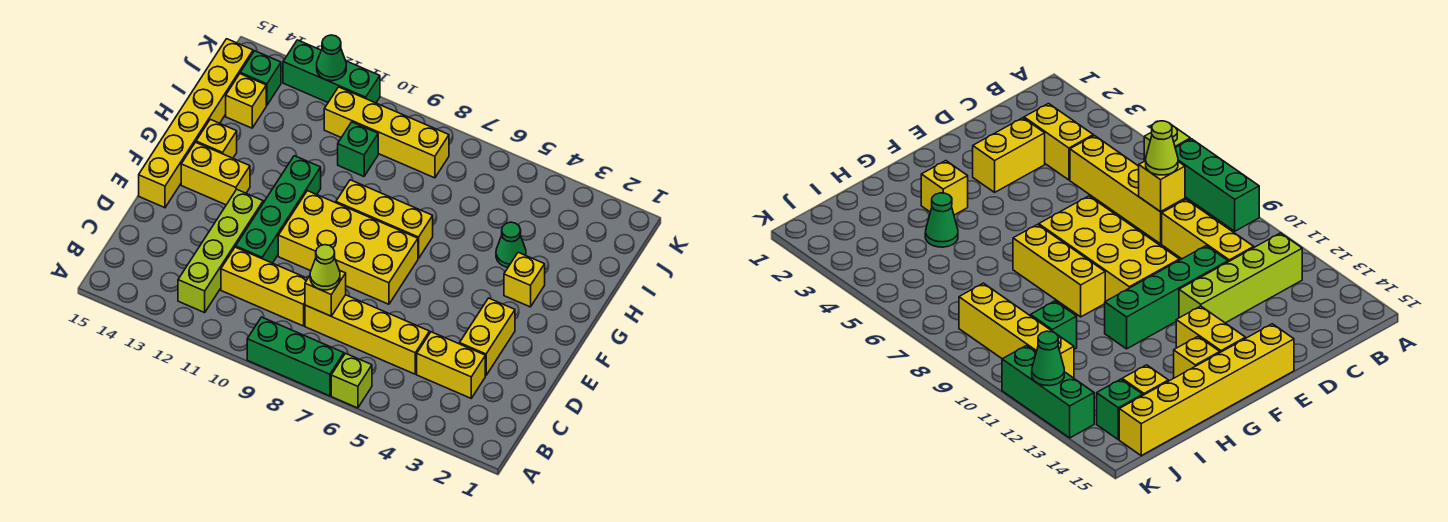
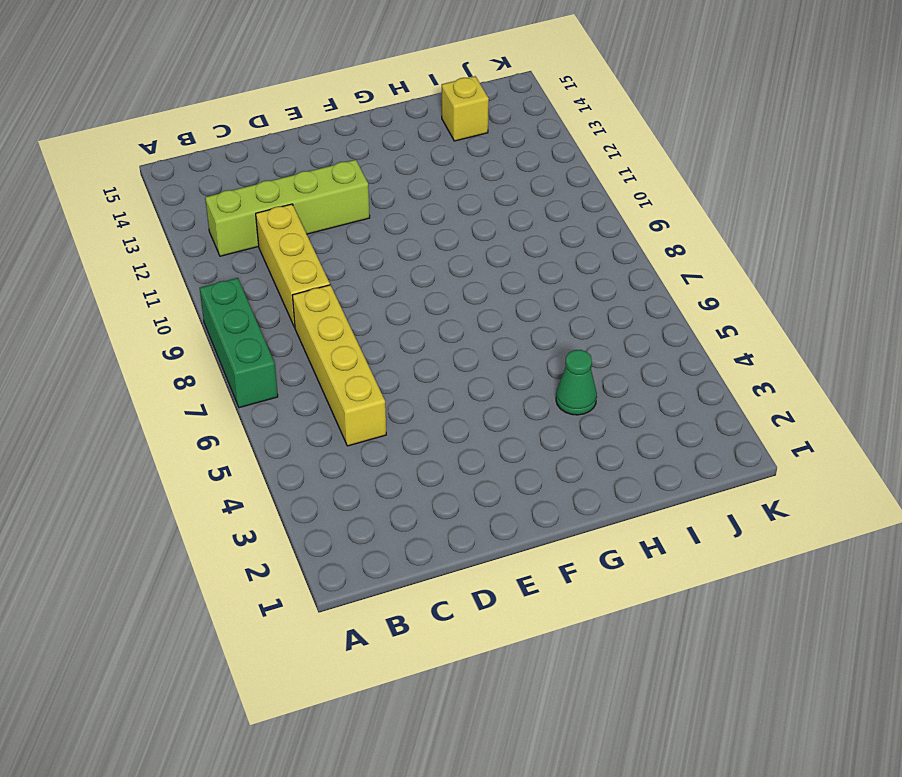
none -> lime brick A6 level 1
none -> yellow brick C3:C4 level 1
none -> yellow brick D3:E3 level 1

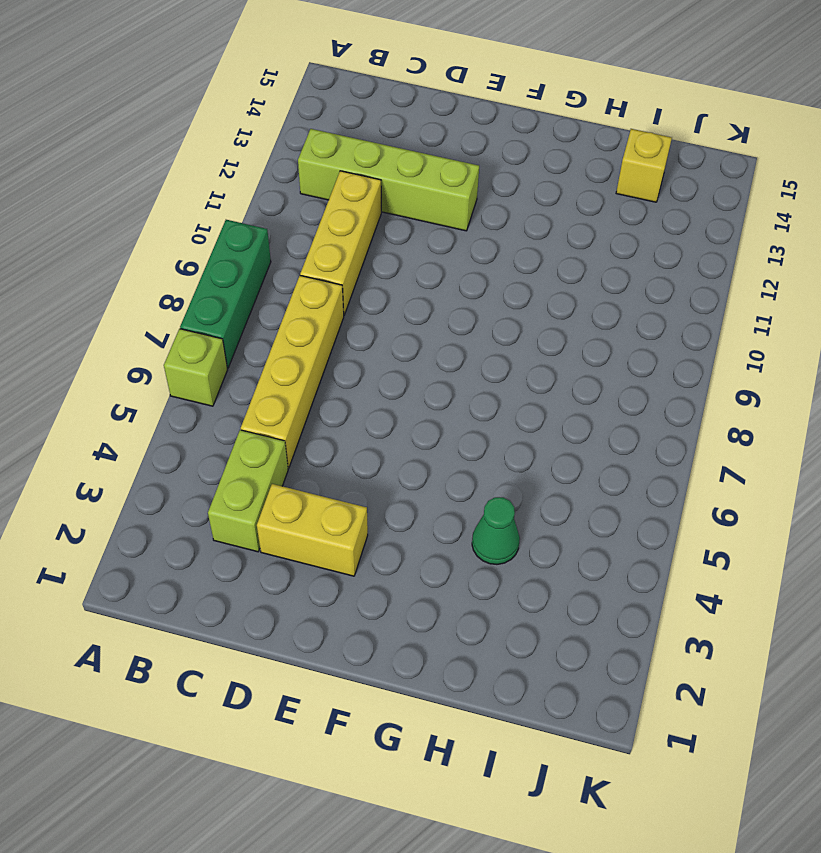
lime brick C3:C4 level 1 -> yellow brick C3:C4 level 1
none -> green brick D11:G11 level 1
none -> yellow brick E7:F10 level 1
none -> yellow brick E15:J15 level 1

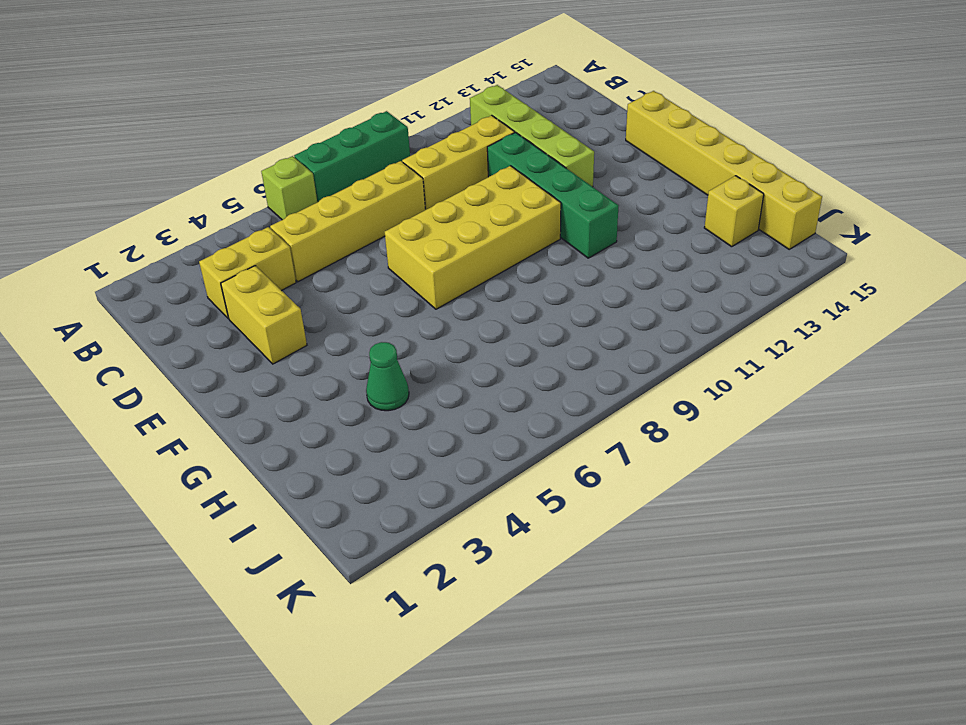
none -> yellow brick F13:F14 level 1
none -> yellow brick G3 level 1
none -> yellow brick G7:G9 level 1

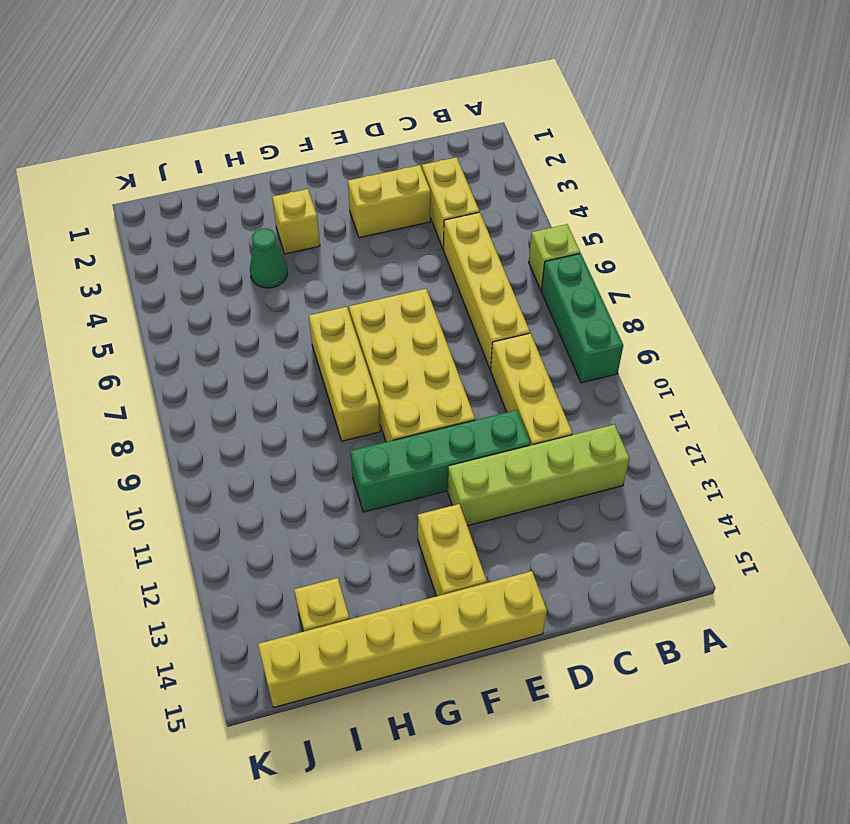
none -> yellow brick G14 level 1
none -> green brick I10 level 1
none -> yellow brick J8:J11 level 1

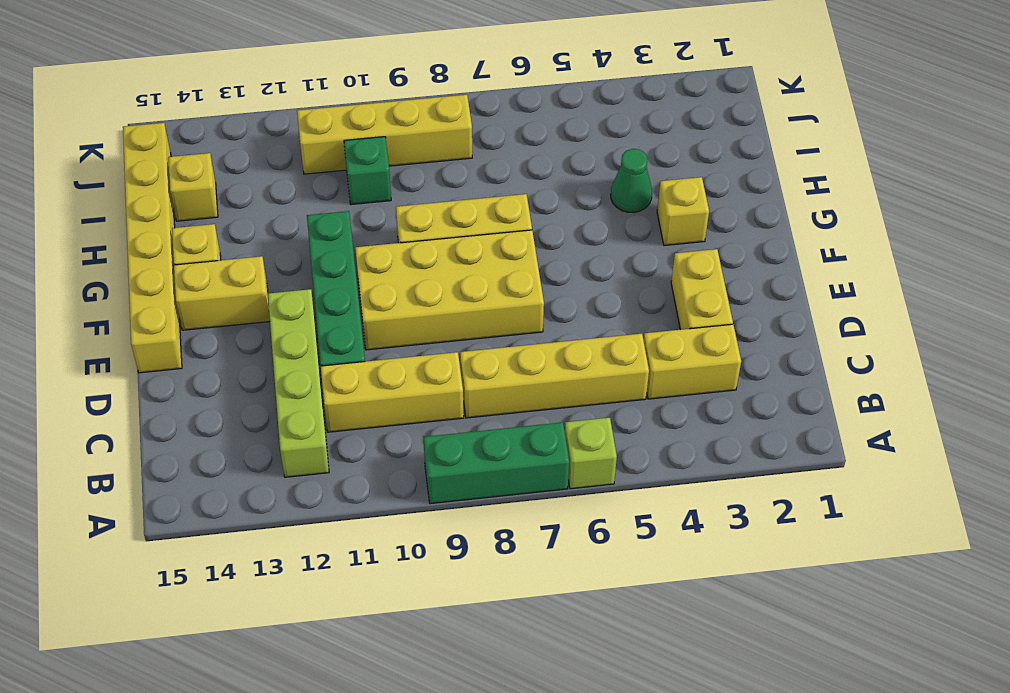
none -> green brick J14 level 1
none -> green brick K11:K13 level 1
none -> yellow brick C8 level 2

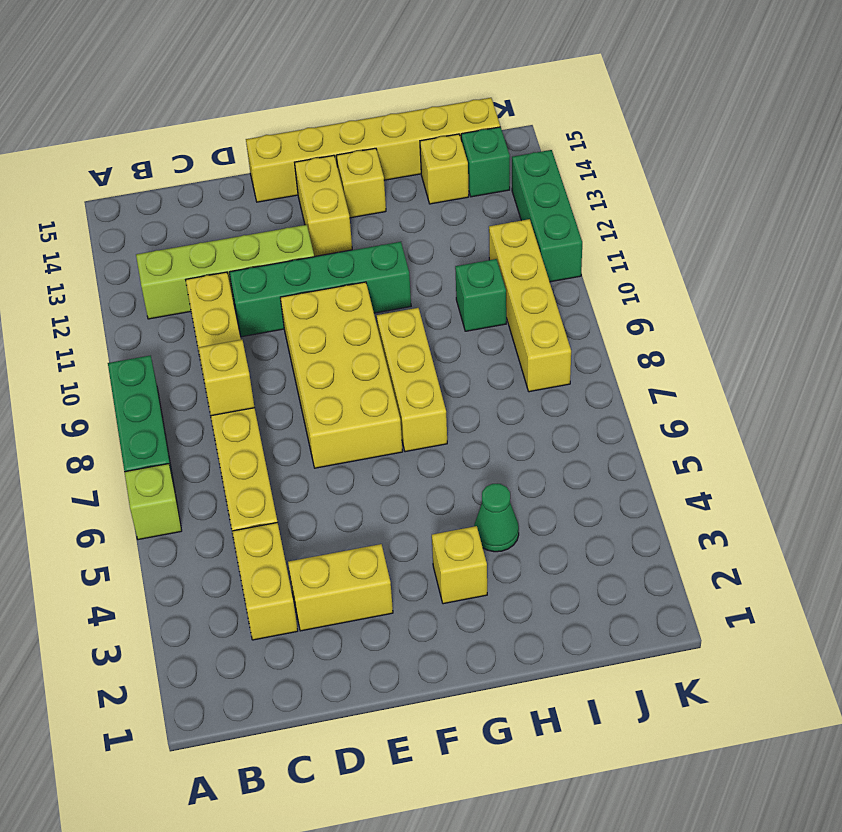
none -> green cone K12 level 2
none -> lime cone C8 level 3

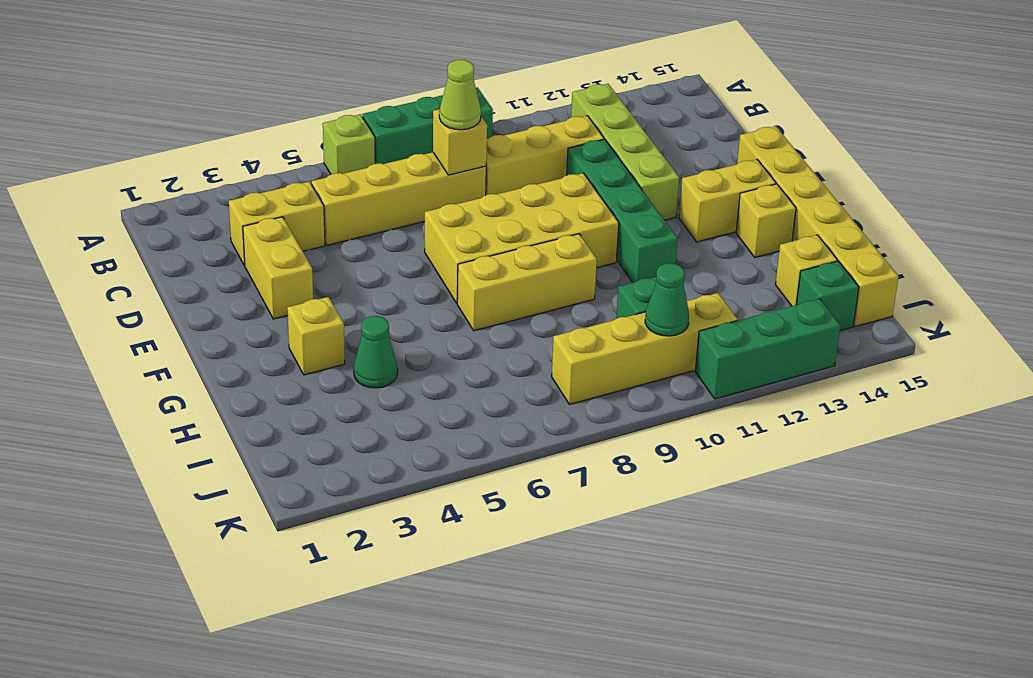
green cone J10 level 2 -> green cone K12 level 2

